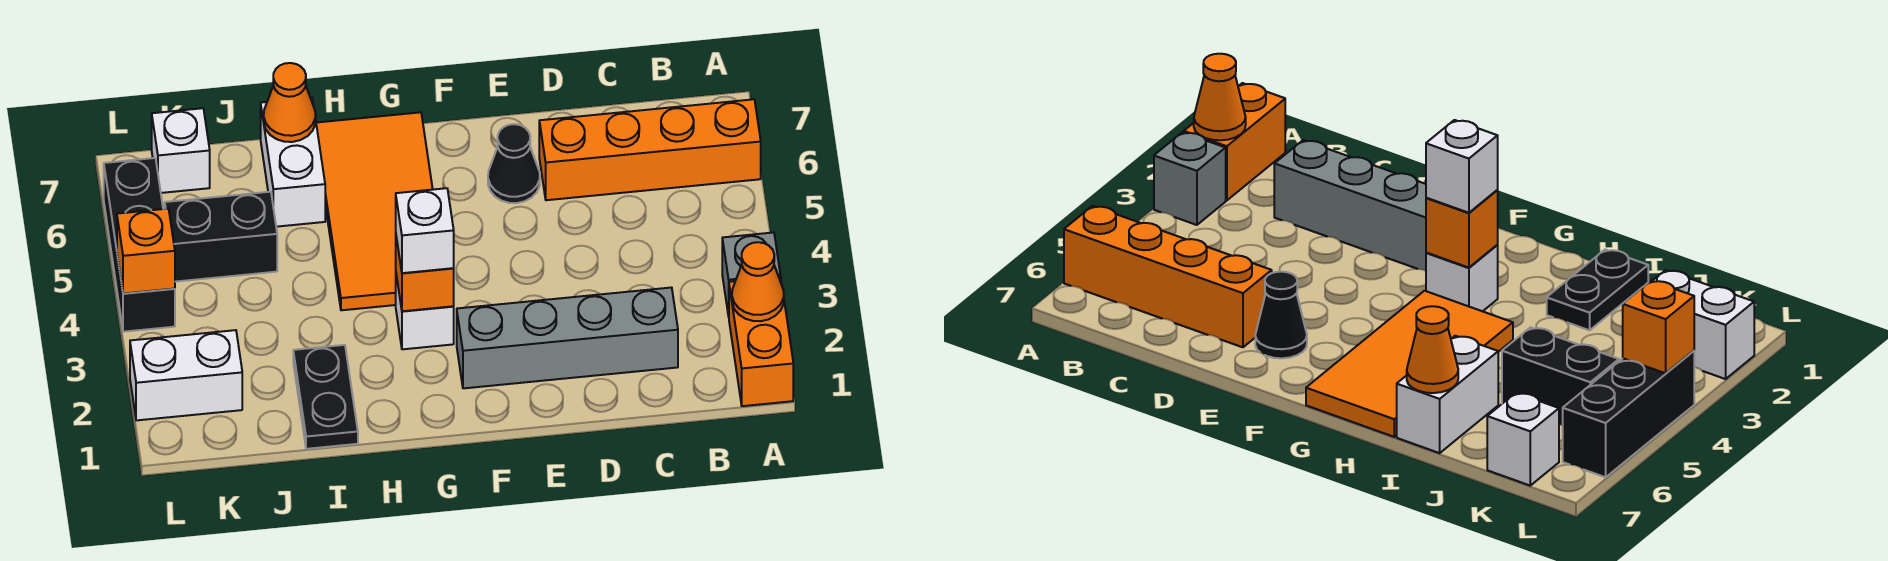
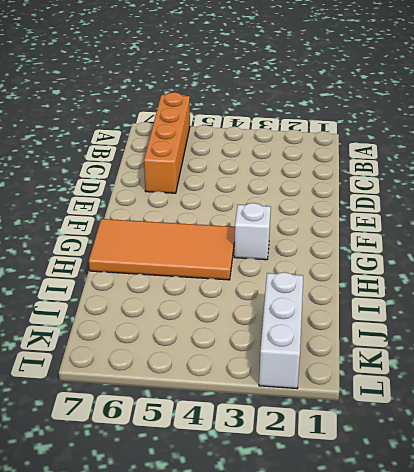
white brick J2:L2 level 1 -> white brick K2:L2 level 1
none -> orange brick A1:A2 level 1
none -> grey brick A3 level 1
none -> grey brick C2:F2 level 1

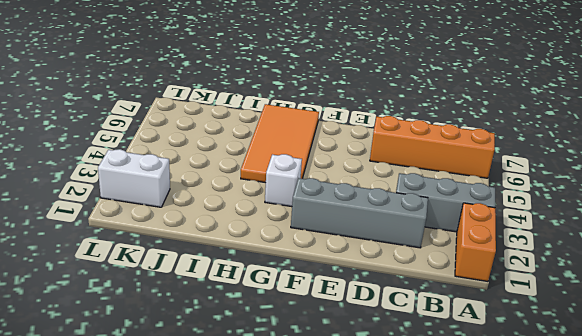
grey brick A3:C3 level 1 -> grey brick A3 level 1
none -> black cone E6 level 1
none -> black plate I1:I2 level 1
none -> white brick I6:I7 level 1

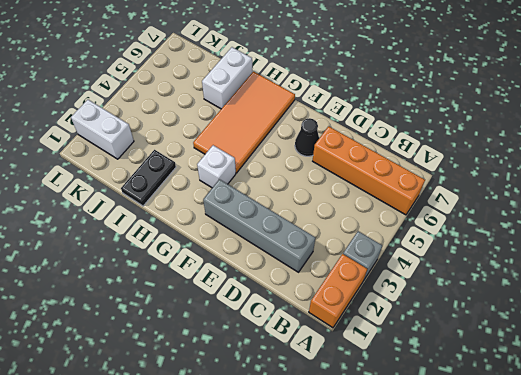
none -> black brick J5:K5 level 1
none -> white brick K7 level 1
none -> black brick L4:L6 level 1

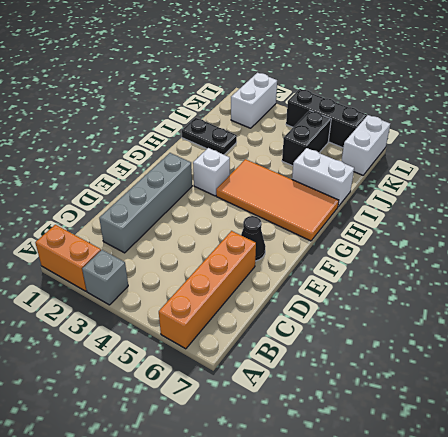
white brick K7:L7 level 1 -> white brick K7 level 1
none -> orange cone A2 level 2
none -> orange brick G3 level 2
none -> orange cone I7 level 2

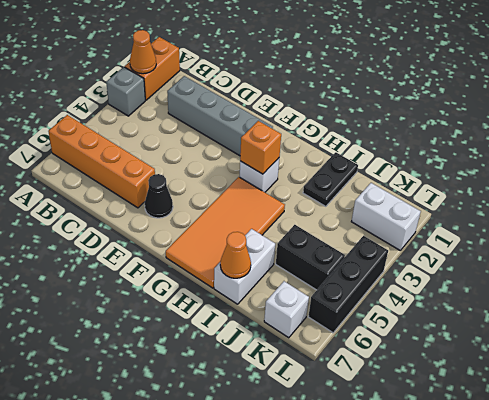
none -> orange brick L4 level 2
none -> white brick G3 level 3

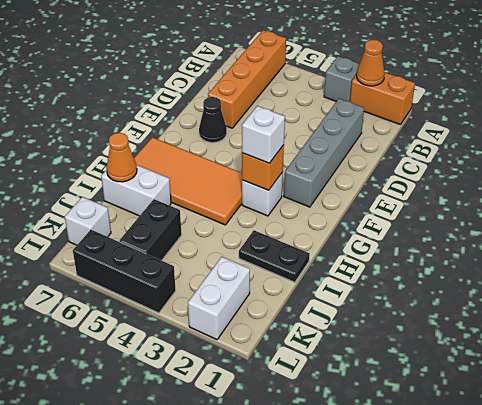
none -> orange brick L4 level 2

